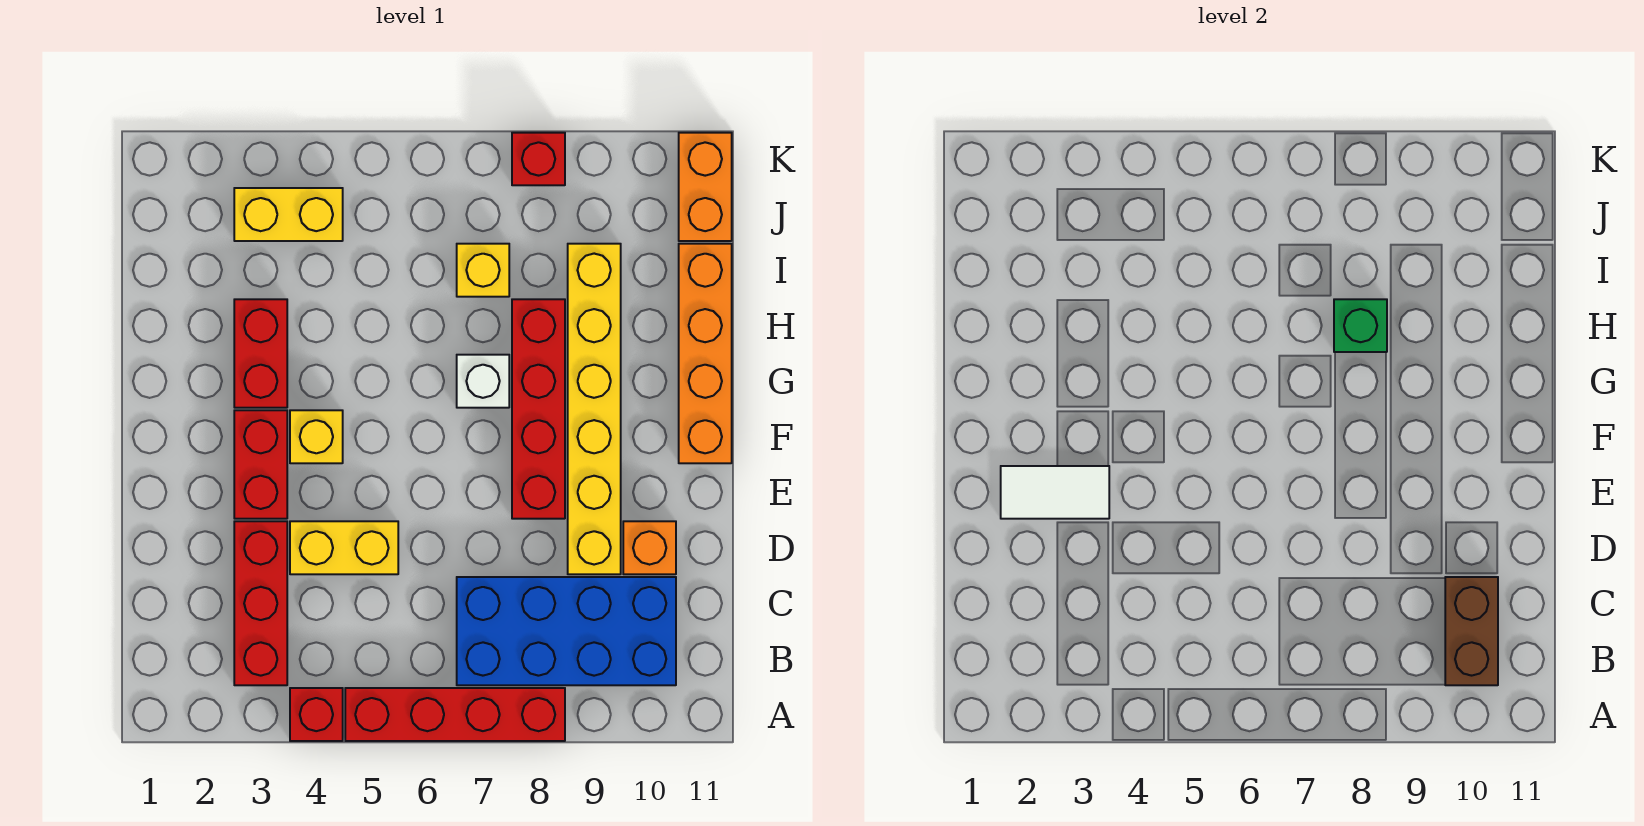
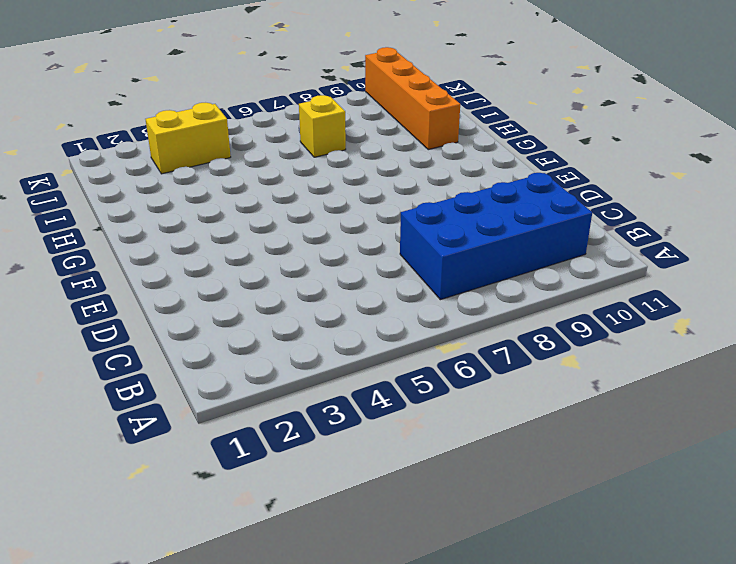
orange brick H10:K10 level 1 -> orange brick F11:I11 level 1
none -> red brick A4 level 1
none -> red brick A5:A8 level 1
none -> red brick B3:D3 level 1

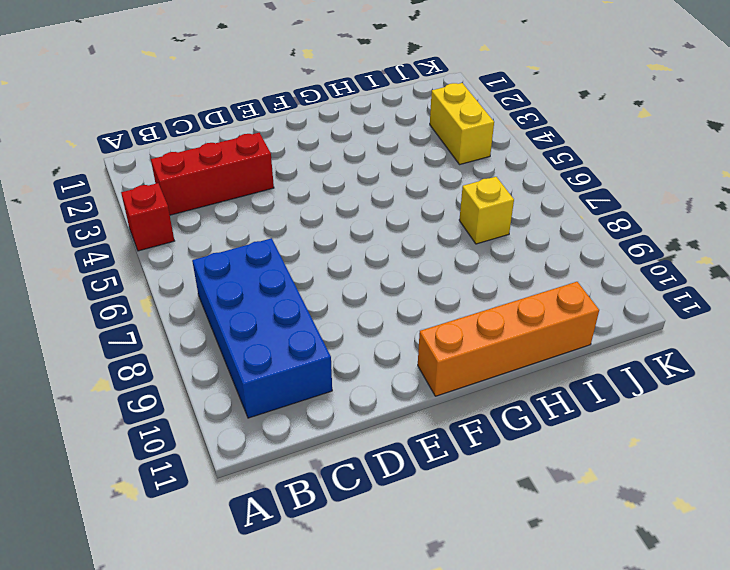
none -> red brick A5:A8 level 1
none -> yellow brick D4:D5 level 1
none -> yellow brick D9:I9 level 1

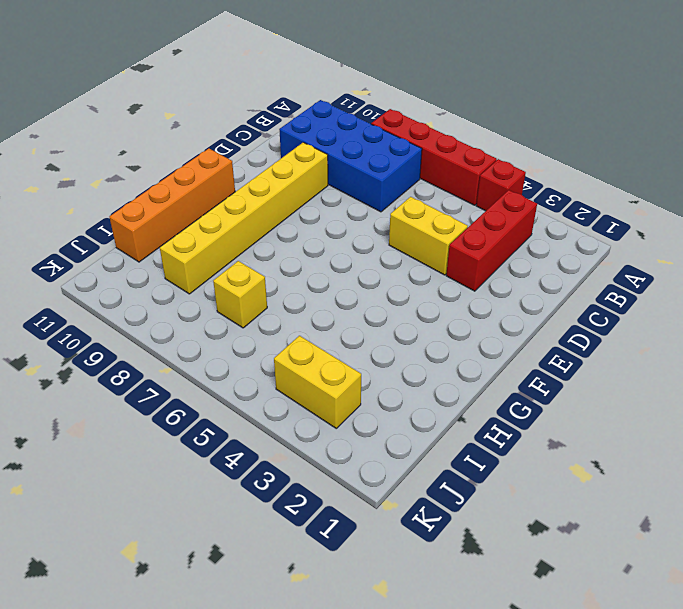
none -> orange brick D10 level 1
none -> red brick E3:F3 level 1
none -> red brick E8:H8 level 1

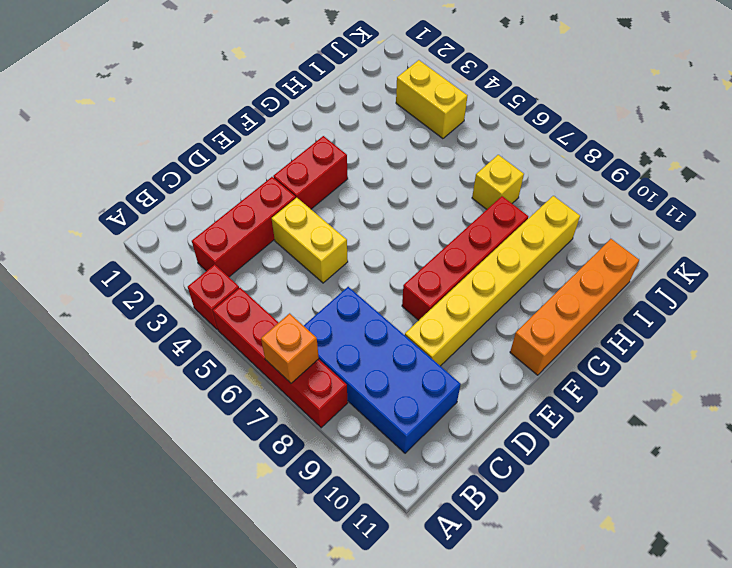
orange brick A7 level 2 -> orange brick D10 level 1
none -> yellow brick F4 level 1
none -> red brick G3:H3 level 1
none -> white brick G7 level 1

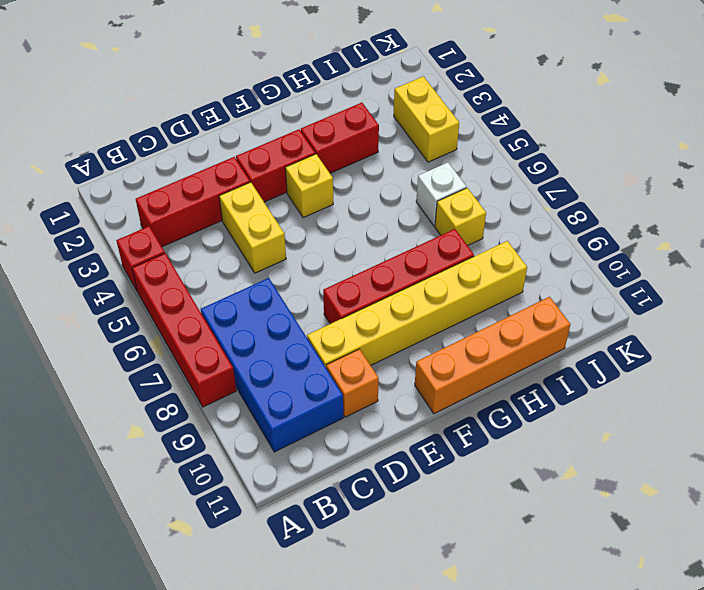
white brick I6 level 1 -> white brick G7 level 1
none -> orange brick J11:K11 level 1
none -> red brick K8 level 1
none -> brown brick B10:C10 level 2

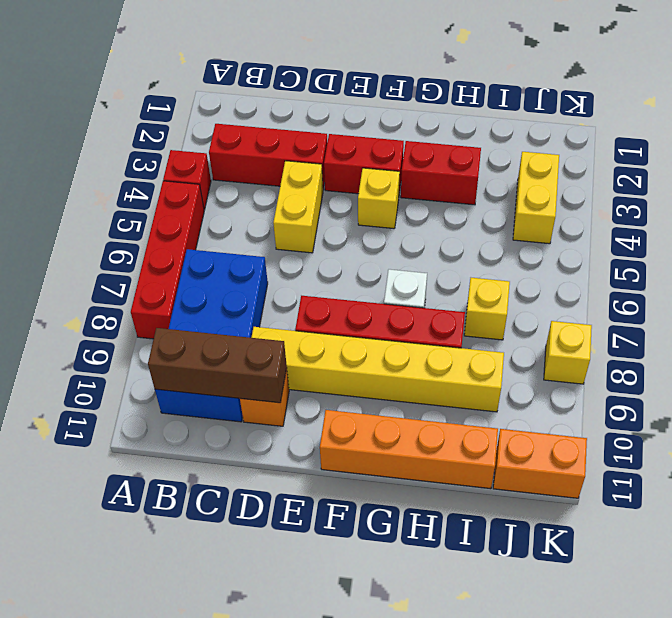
brown brick B10:D10 level 2 -> brown brick B10:C10 level 2
yellow brick K8 level 1 -> red brick K8 level 1
none -> white tile E2:E3 level 2
none -> green brick H8 level 2

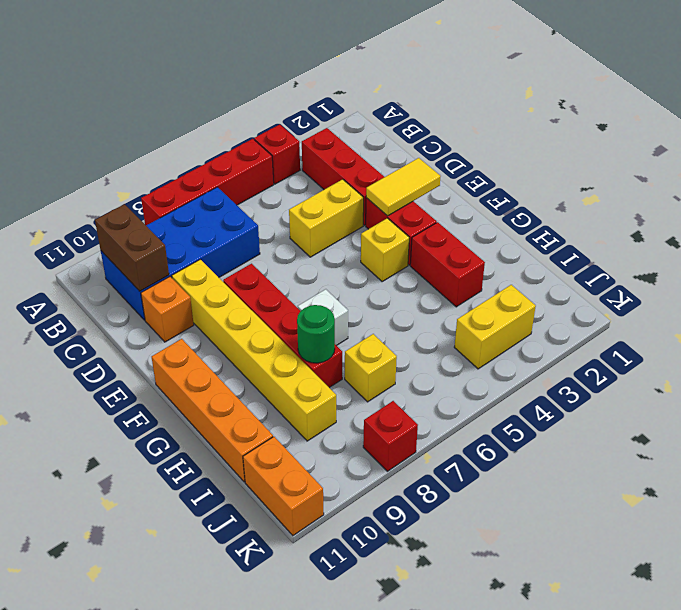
yellow tile E2:E3 level 2 -> white tile E2:E3 level 2
green round brick H8 level 2 -> green brick H8 level 2

